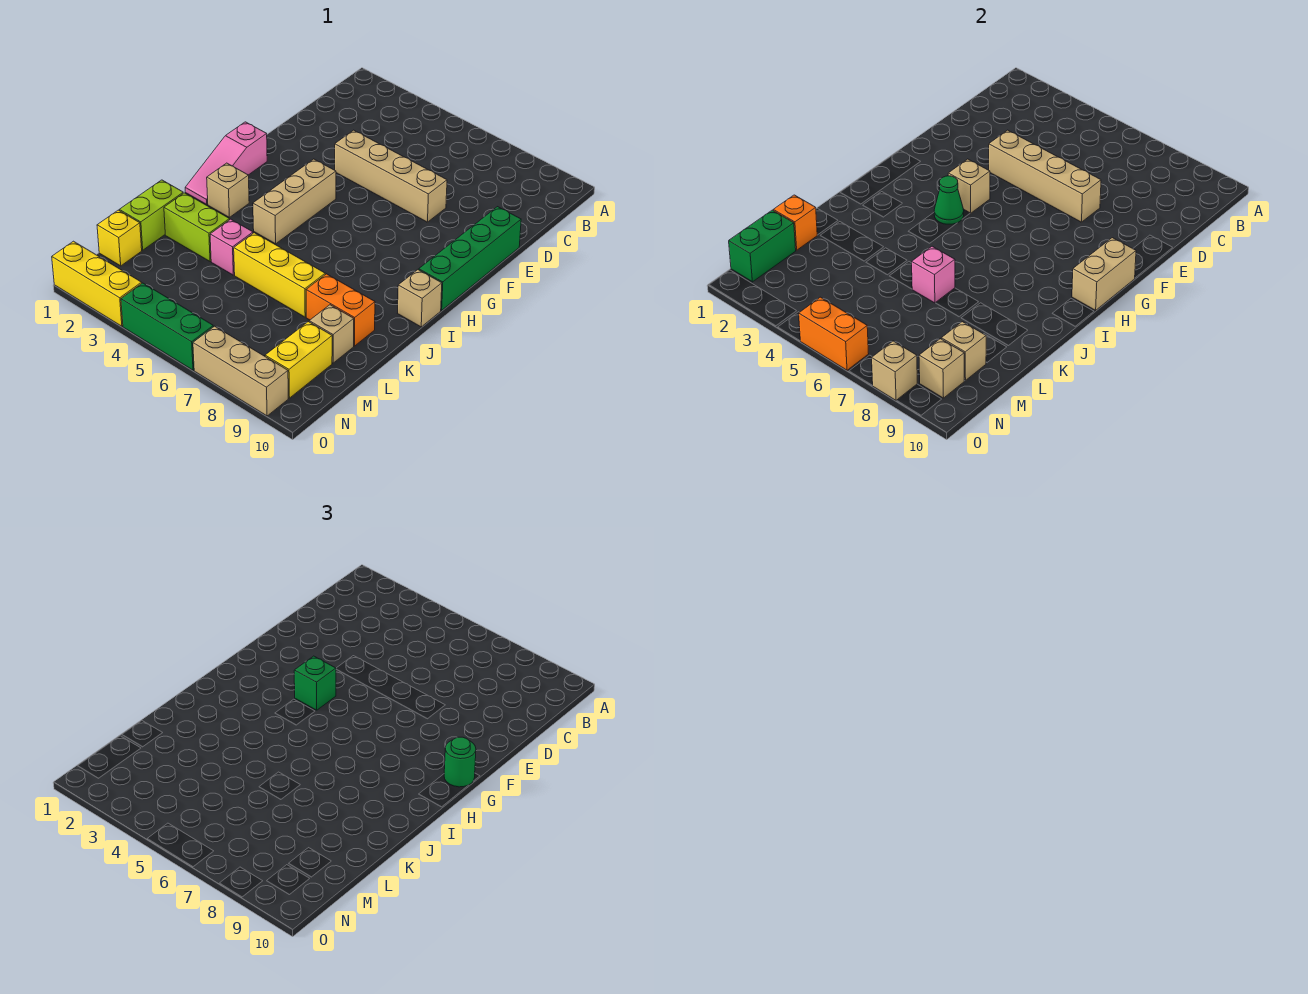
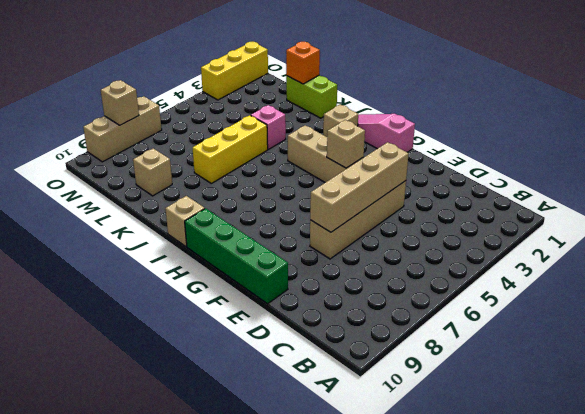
none -> lime brick K2:K3 level 1
none -> orange brick K8:K9 level 1
none -> yellow brick M1 level 1
none -> yellow brick M9:N9 level 1

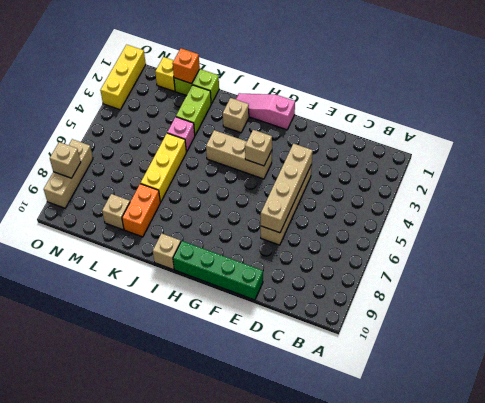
none -> yellow brick M9:N9 level 1
none -> green brick O4:O6 level 1
none -> tan brick G10:H10 level 2
none -> green cone H4 level 2

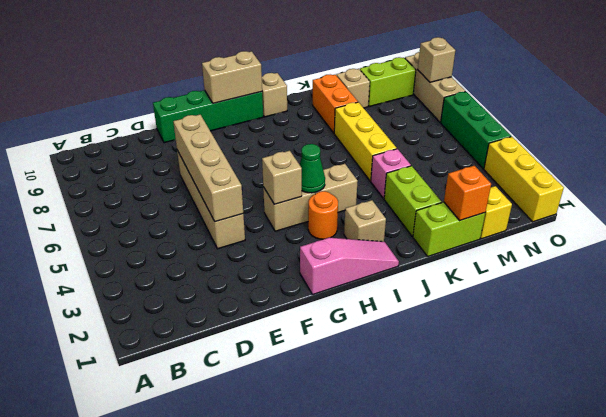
orange round brick H3 level 1 -> none
lime brick M9:N9 level 1 -> yellow brick M9:N9 level 1
none -> pink brick K6 level 2
none -> green brick M1:N1 level 2
none -> tan brick M9 level 2
none -> tan brick N9 level 2

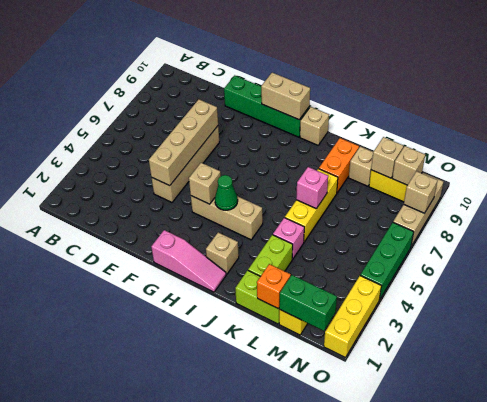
none -> orange brick O5:O6 level 2
none -> green brick G4 level 3
none -> green round brick G10 level 3

